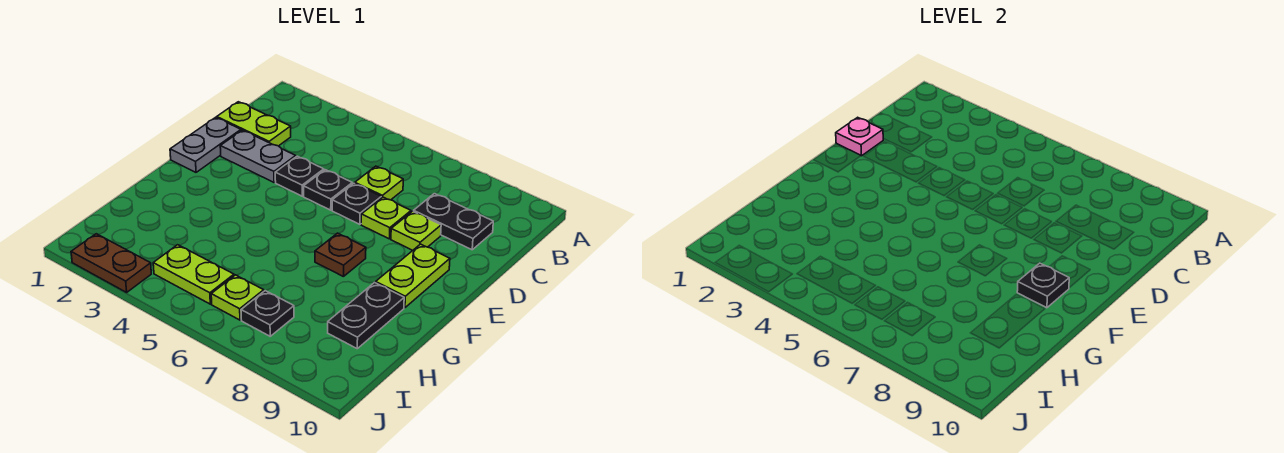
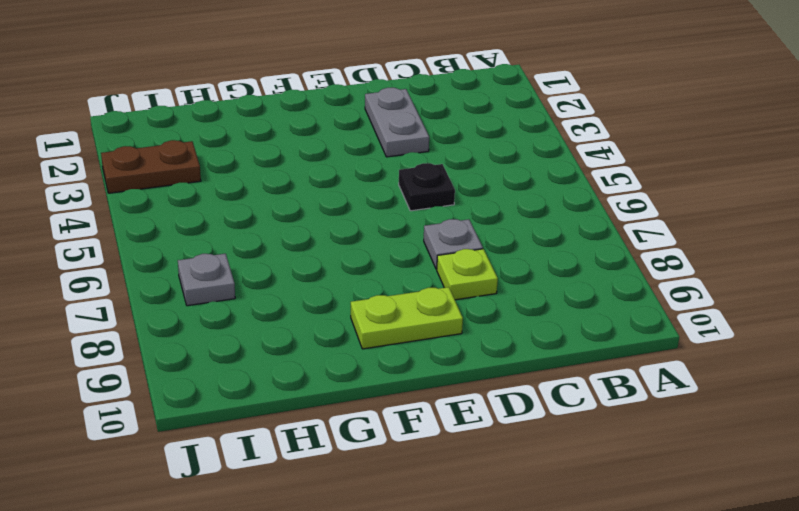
grey plate D7 level 1 -> lime plate D7 level 1
brown plate I3:J3 level 1 -> brown plate J2:J3 level 1
grey plate I7 level 1 -> black plate I7 level 1
none -> lime plate C1:C2 level 1
none -> lime plate C6 level 1
none -> black plate C8:C9 level 1

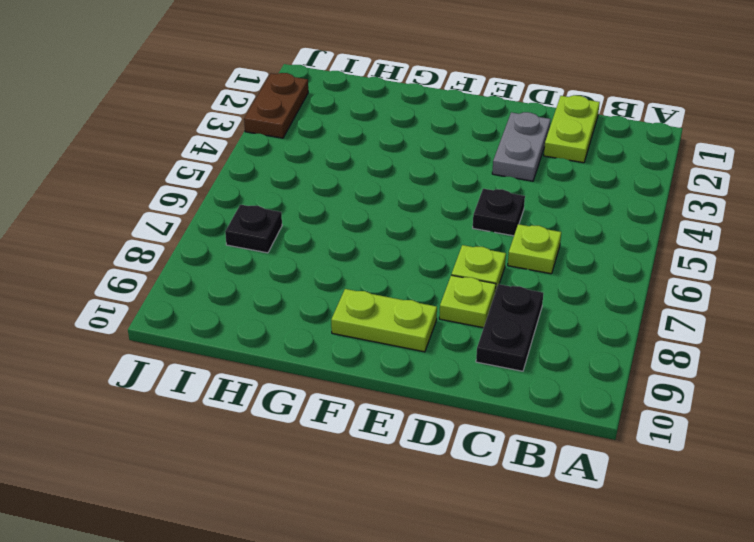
none -> grey plate D1:E1 level 1
none -> black plate D4 level 1
none -> black plate D6 level 1

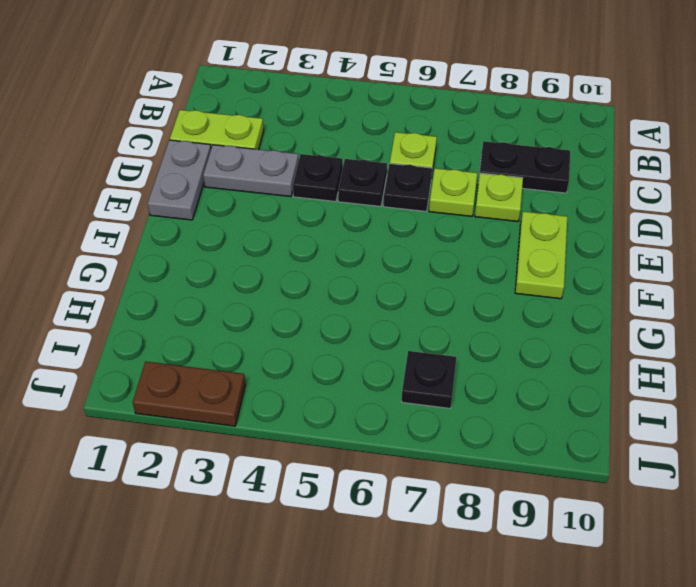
none -> brown plate F7 level 1
none -> black plate G9:H9 level 1
none -> lime plate I4:I5 level 1

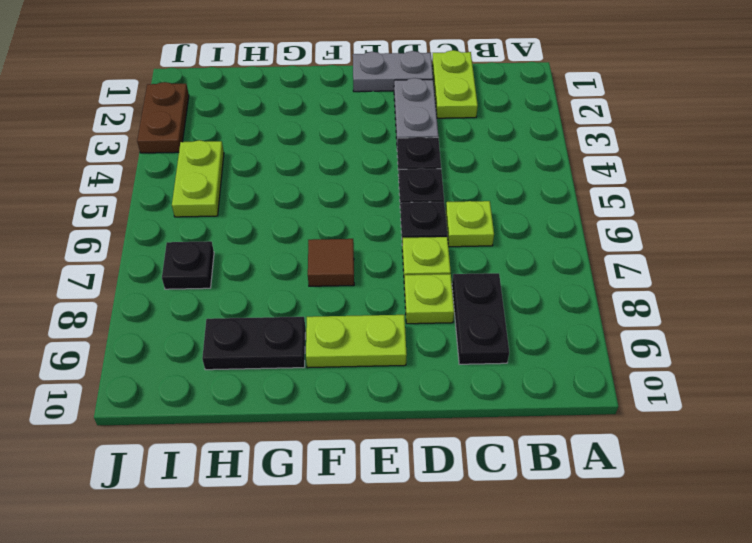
brown tile F7 level 1 -> brown plate F7 level 1
none -> lime plate I6 level 1
none -> pink plate D1 level 2
none -> black plate F9 level 2

